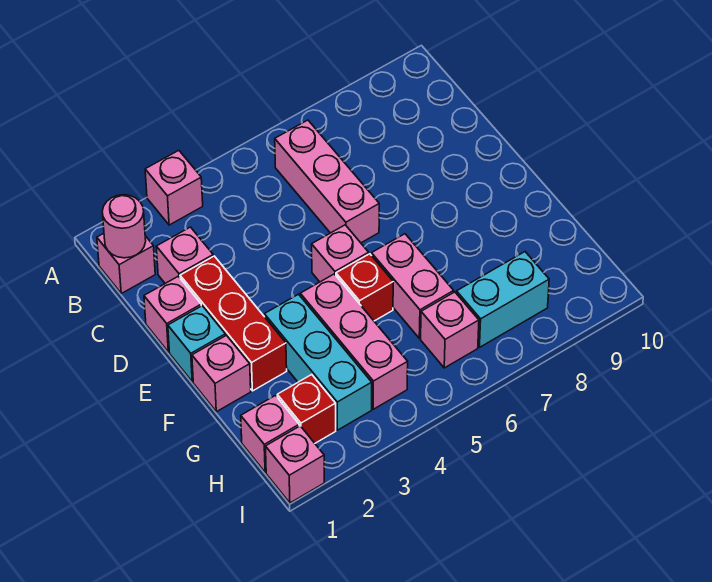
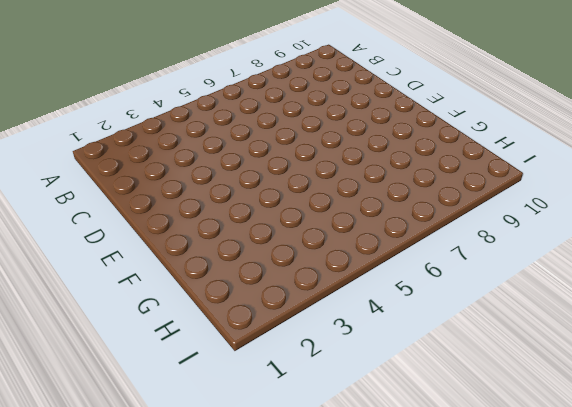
none -> pink brick A3 level 1
none -> pink brick B1 level 1
none -> pink brick B6:D6 level 1

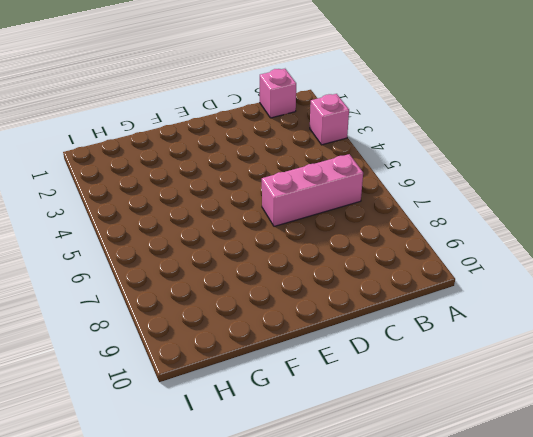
none -> pink brick C2 level 1
none -> pink brick D1 level 1
none -> red brick D2:F2 level 1

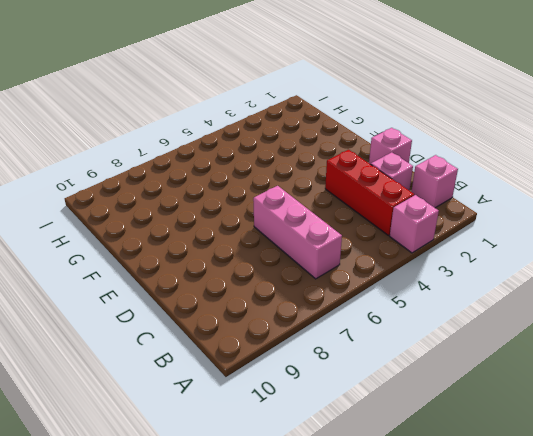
red brick B3:D3 level 1 -> red brick D2:F2 level 1
none -> cyan brick E1 level 1
none -> pink brick E5 level 1
none -> pink brick F1 level 1

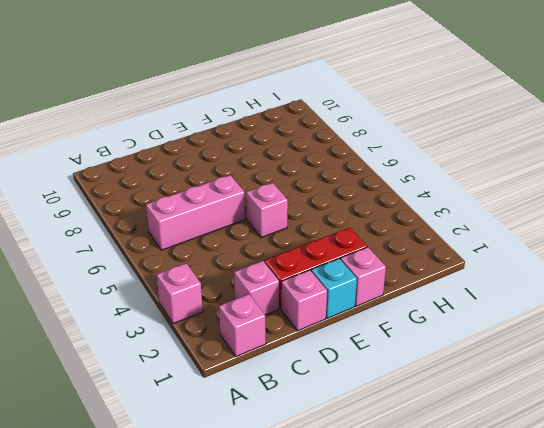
none -> cyan brick F3:H3 level 1
none -> pink brick F4:H4 level 1
none -> red brick F5 level 1

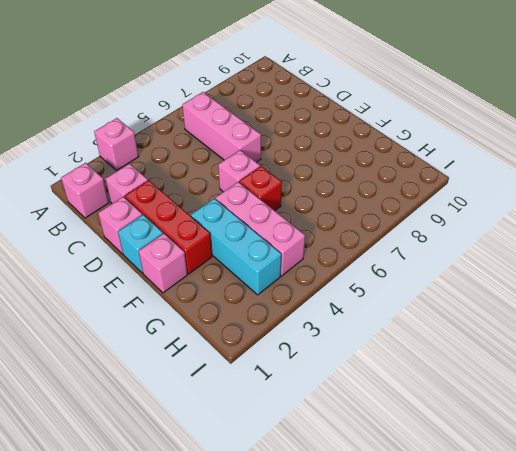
none -> pink brick F6:G6 level 1
none -> pink brick H1 level 1
none -> red brick H2 level 1

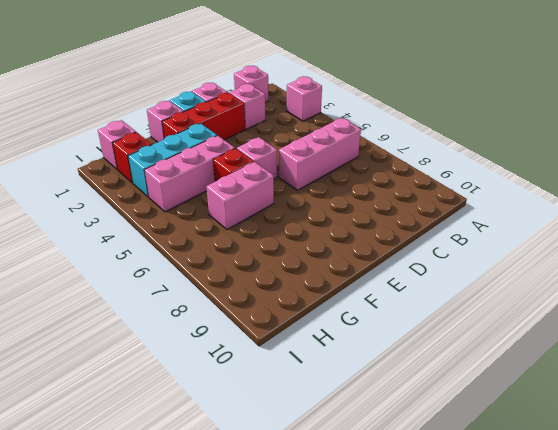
none -> pink brick H6 level 1
none -> cyan brick H7:H8 level 1
none -> pink brick I1 level 1

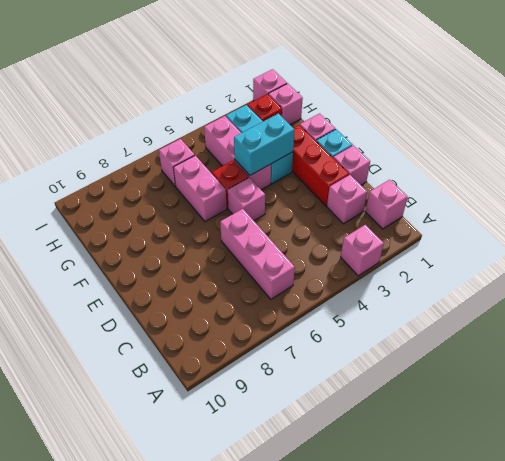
cyan brick F3:F4 level 2 -> cyan brick H7:H8 level 1
none -> pink round brick B1 level 2

